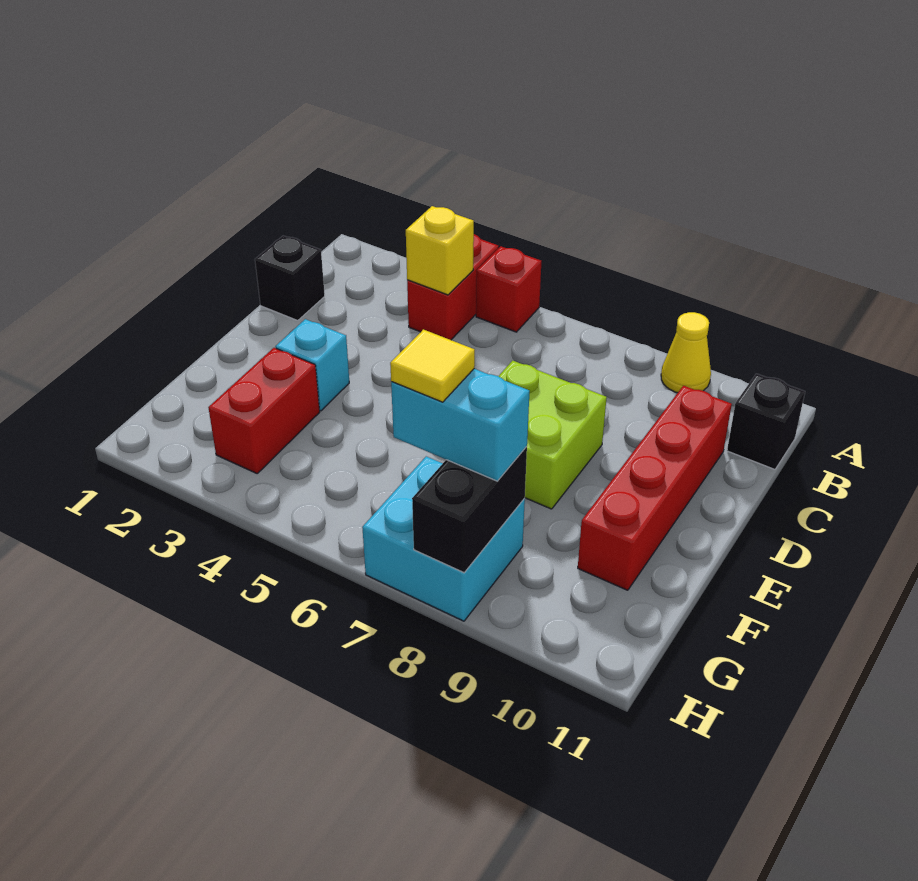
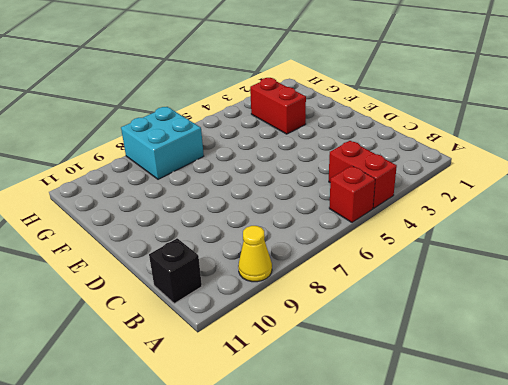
none -> black brick C1 level 1
none -> red brick C10:F10 level 1
none -> lime brick D7:E8 level 1

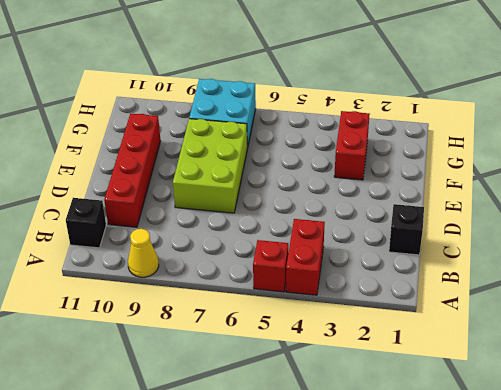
lime brick D7:F8 level 1 -> lime brick D7:E8 level 1
none -> cyan brick E3 level 1
none -> yellow brick B4 level 2
none -> black brick G8:H8 level 2

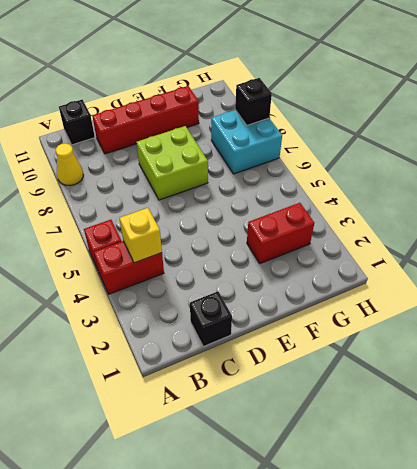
black brick H8 level 2 -> black brick G8:H8 level 2
none -> cyan brick E3 level 1
none -> cyan brick G7:G8 level 3
none -> yellow tile G7 level 4

